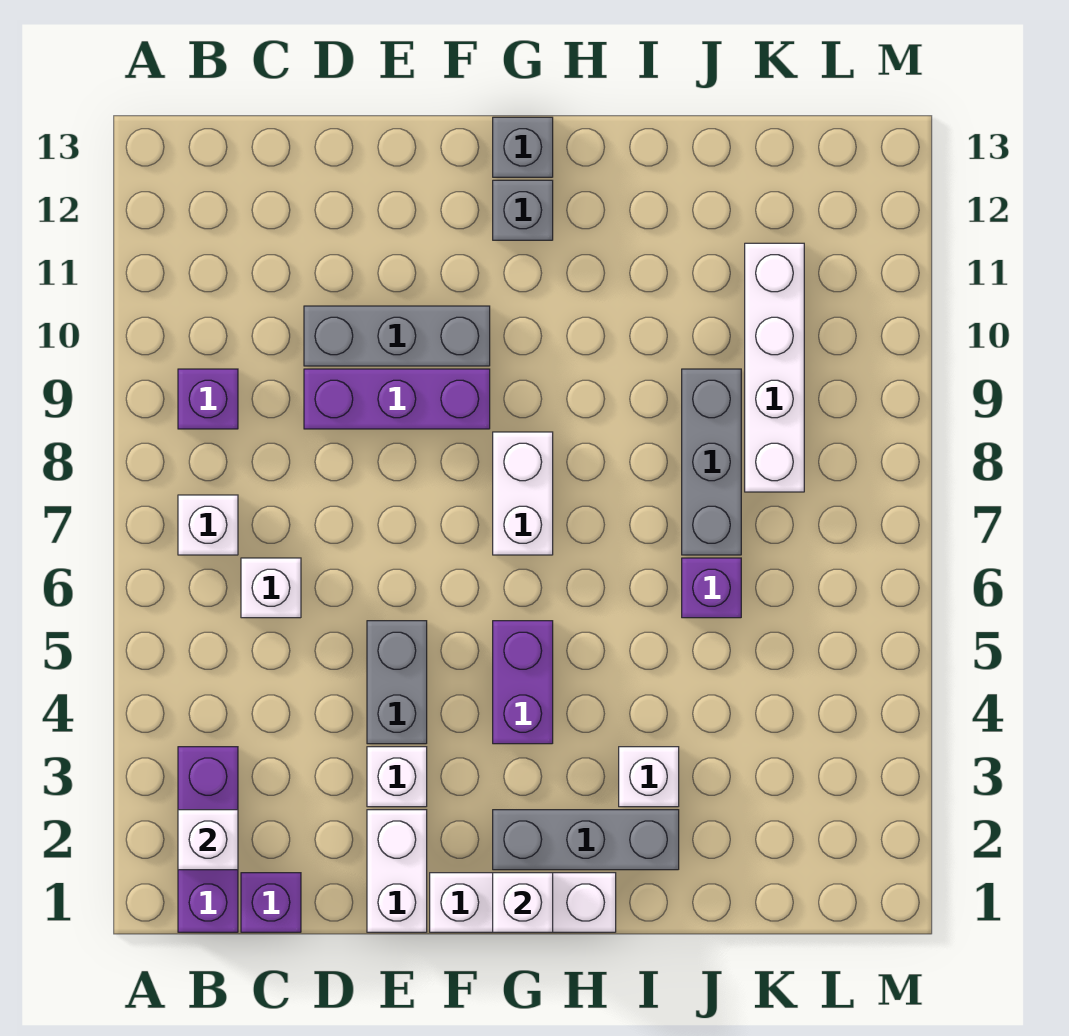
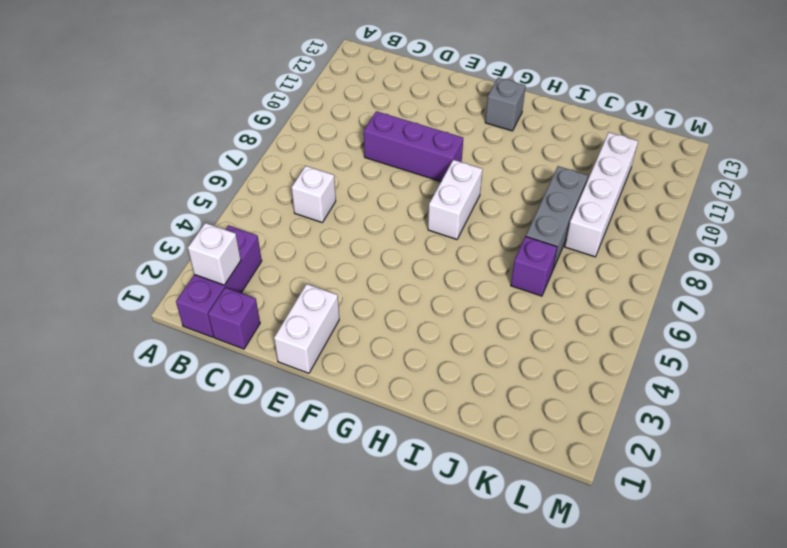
none -> white brick B7 level 1
none -> purple brick B9 level 1
none -> grey brick D10:F10 level 1

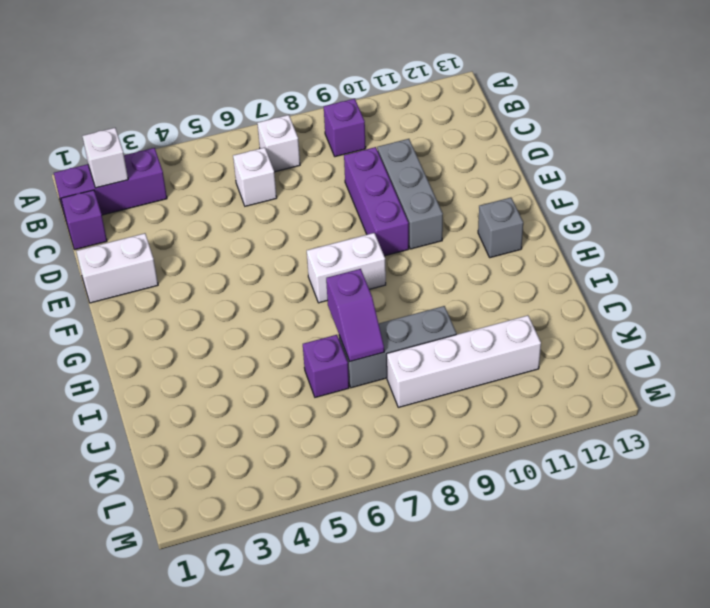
purple slope I7:J7 level 2 top I -> none
none -> white brick E3 level 1
none -> grey brick E4:E5 level 1
none -> white brick F1:H1 level 1

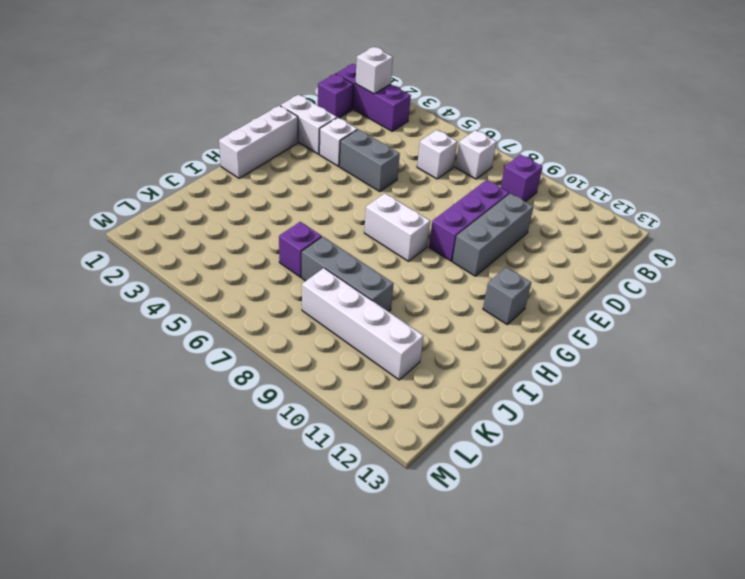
none -> grey brick G2:I2 level 1
none -> purple brick G4:G5 level 1
none -> grey brick G13 level 1

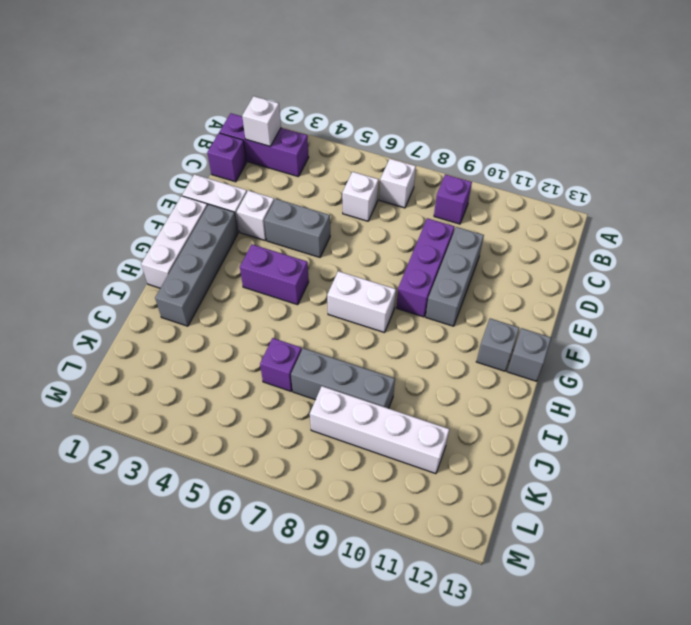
grey brick F2:I2 level 1 -> grey brick G2:I2 level 1
none -> white brick I3 level 1
none -> white brick G1 level 2

